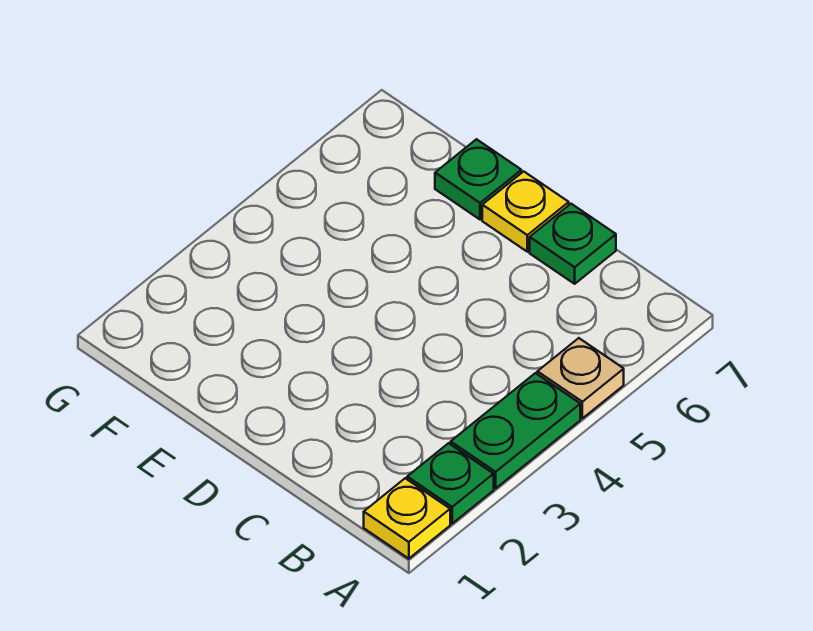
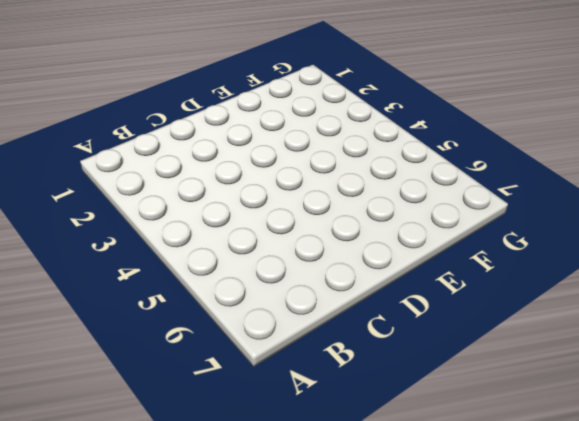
none -> yellow plate A1 level 1
none -> green plate A2 level 1

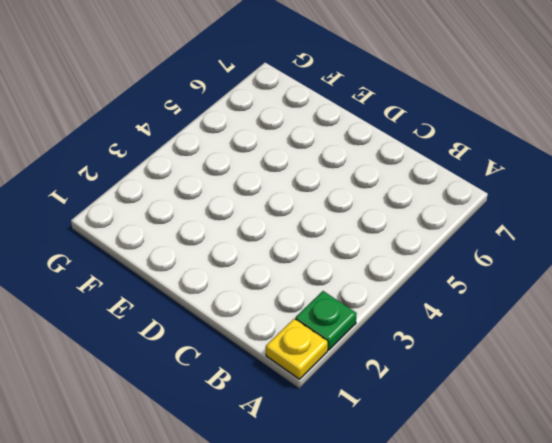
none -> green plate A3:A4 level 1
none -> tan plate A5 level 1

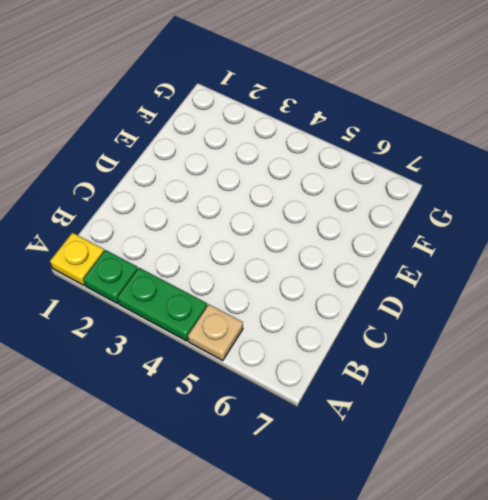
none -> green plate C7 level 1
none -> yellow plate D7 level 1

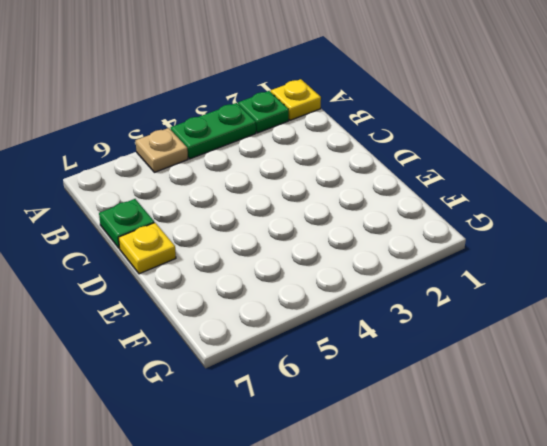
none -> green plate E7 level 1

